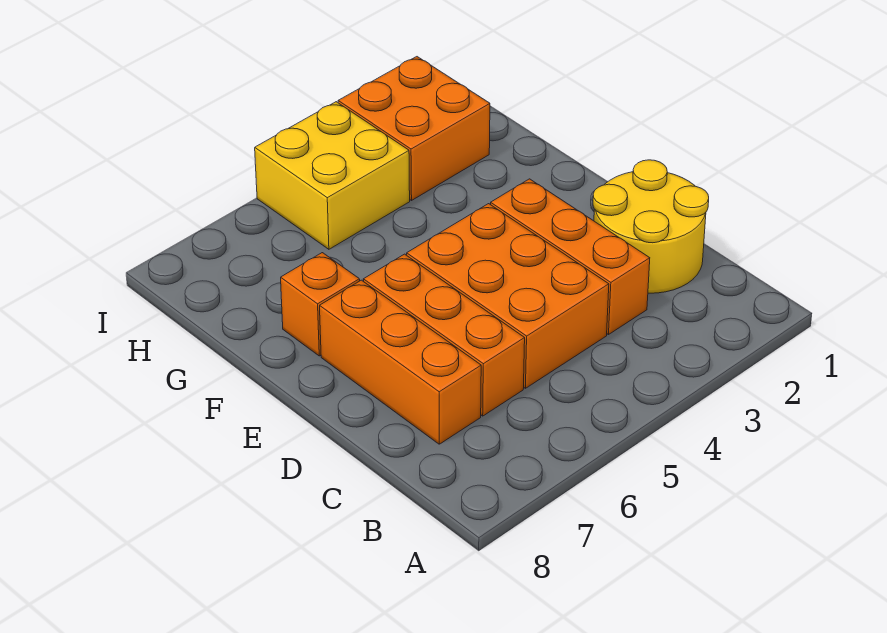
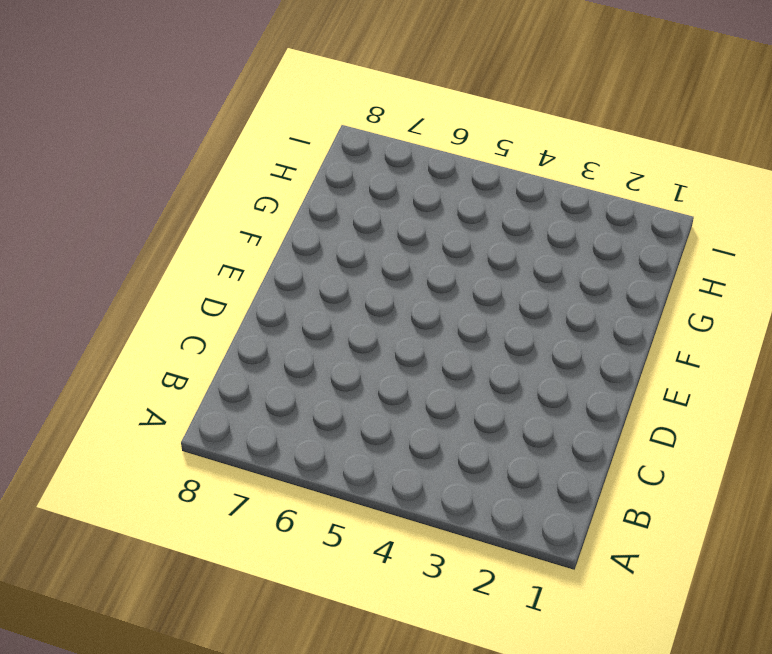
none -> yellow round brick C1:D2 level 1
none -> orange brick C3:E3 level 1

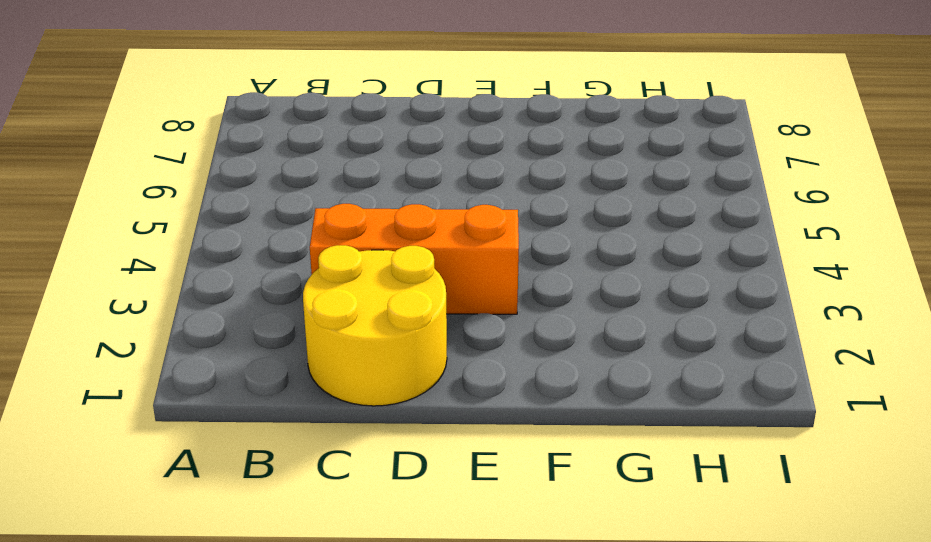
none -> orange brick C4:E5 level 1
none -> orange brick C6:E6 level 1

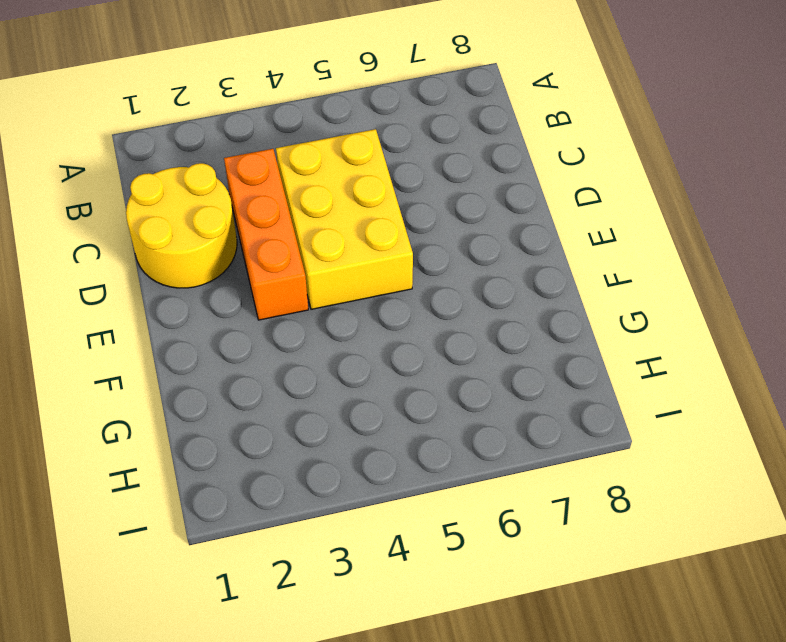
yellow brick C4:E5 level 1 -> orange brick C4:E5 level 1
none -> orange brick C6:E6 level 1
none -> orange brick C7:E7 level 1

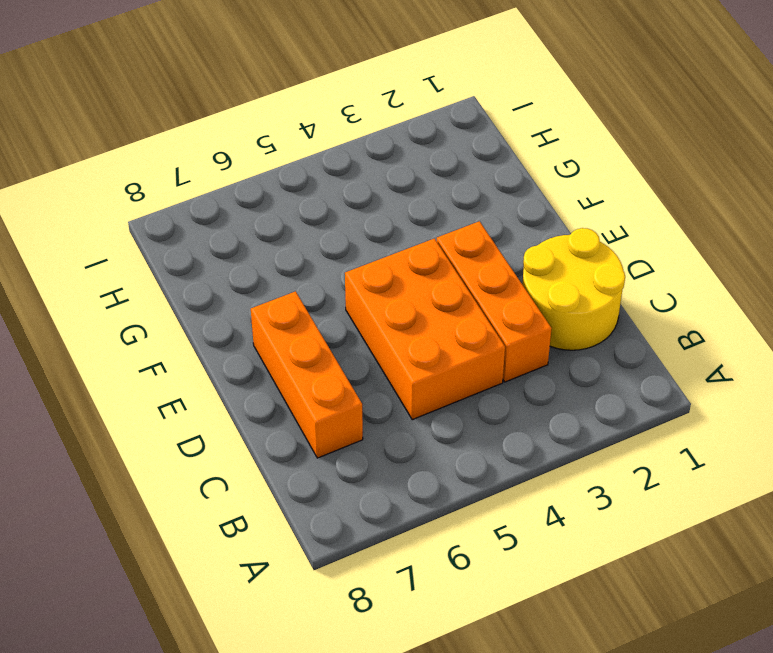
none -> orange brick C6:E6 level 1
none -> orange brick F7 level 1

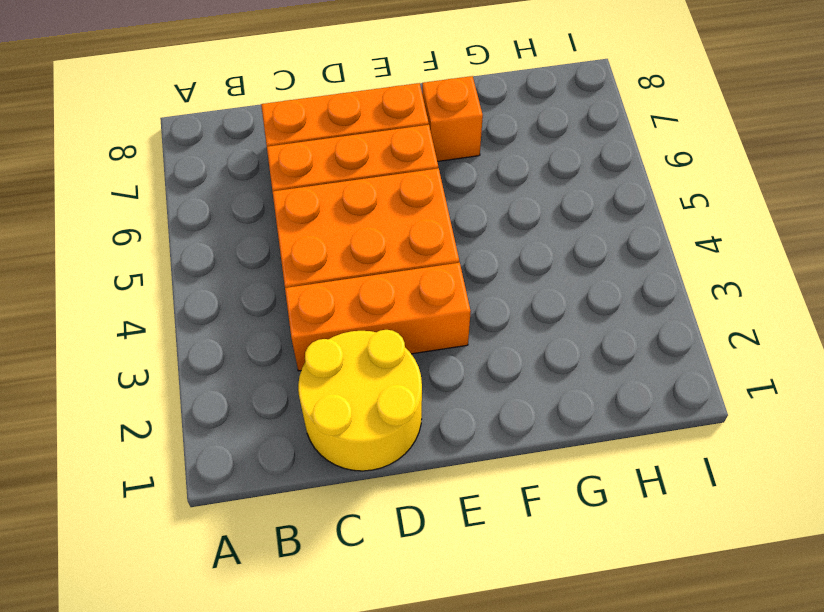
none -> orange brick H2:I3 level 1
none -> yellow brick H4:I5 level 1

